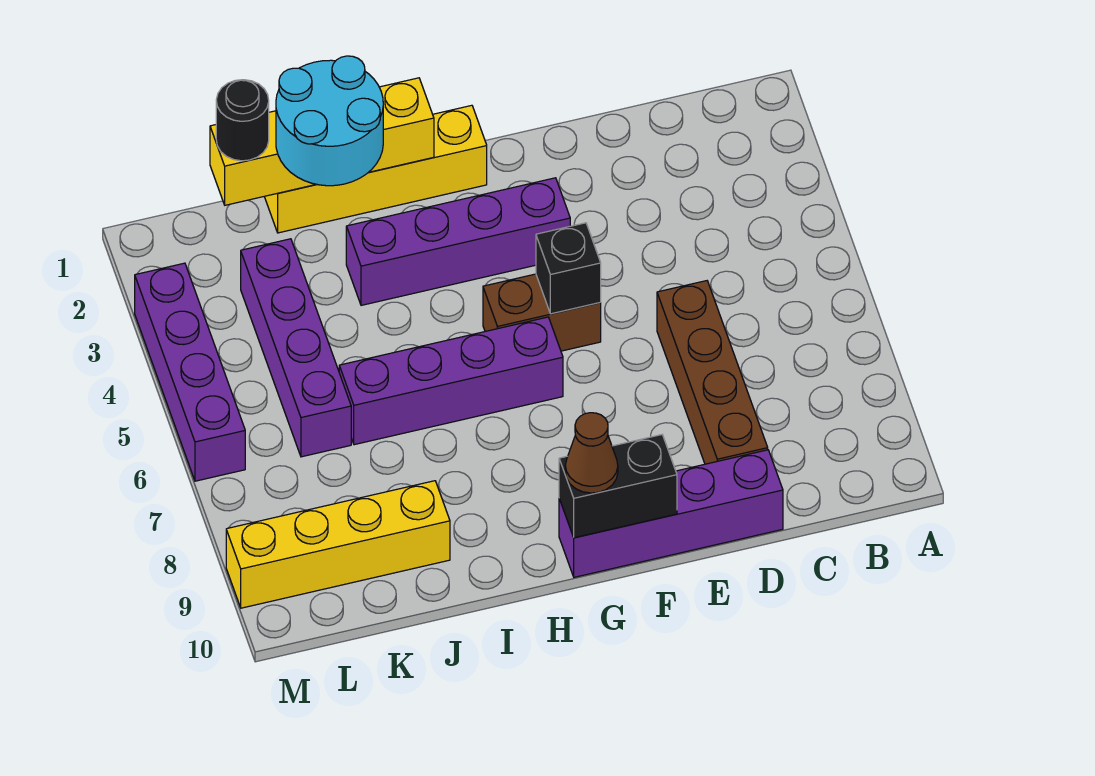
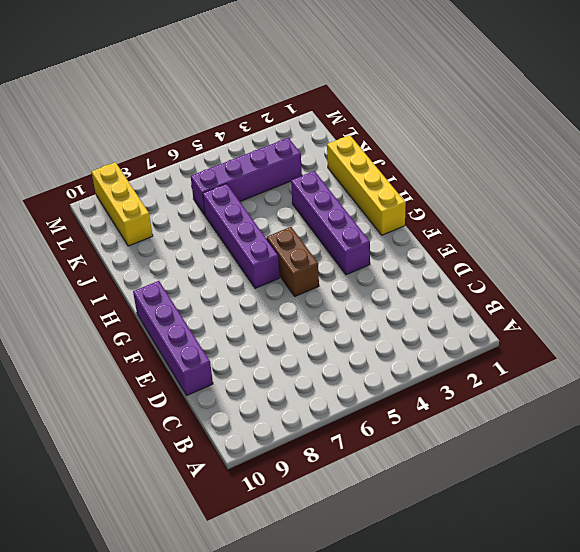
yellow brick K9:M9 level 1 -> yellow brick J9:M9 level 1
none -> brown brick D6:D9 level 1
none -> purple brick M3:M6 level 1
none -> black brick F5 level 2

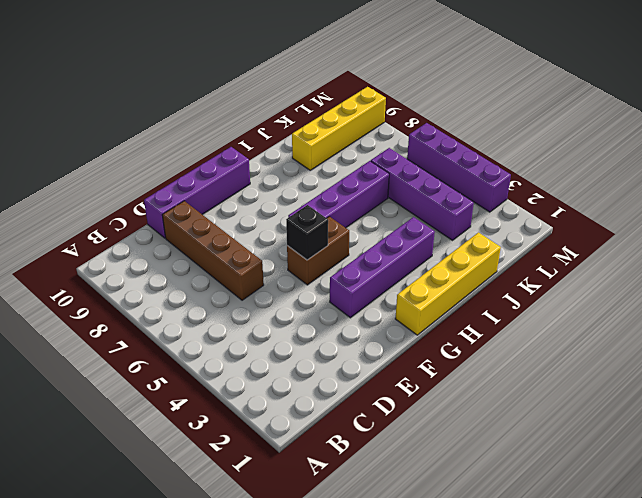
none -> black brick F10:G10 level 2
none -> yellow brick H1:K1 level 2
none -> brown cone G10 level 3

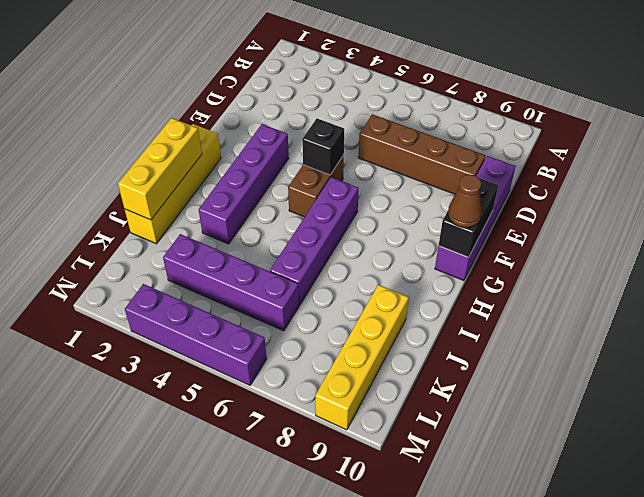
yellow brick H1:J1 level 2 -> yellow brick H1:K1 level 2
none -> cyan round brick I1:J2 level 3
none -> black round brick K1 level 3

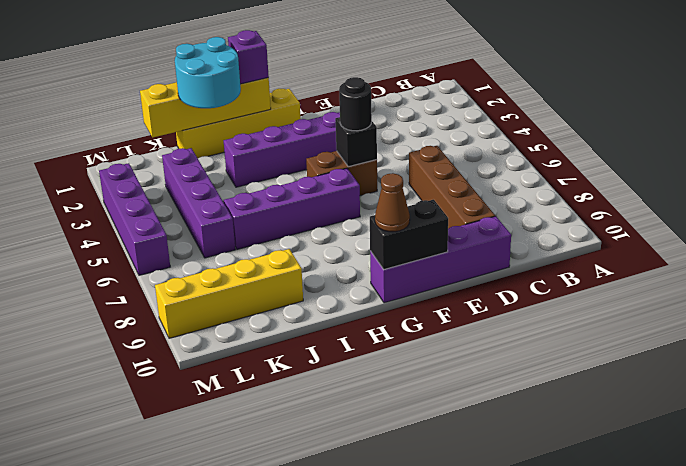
black round brick F5 level 3 -> black round brick K1 level 3
purple brick H1 level 3 -> none

